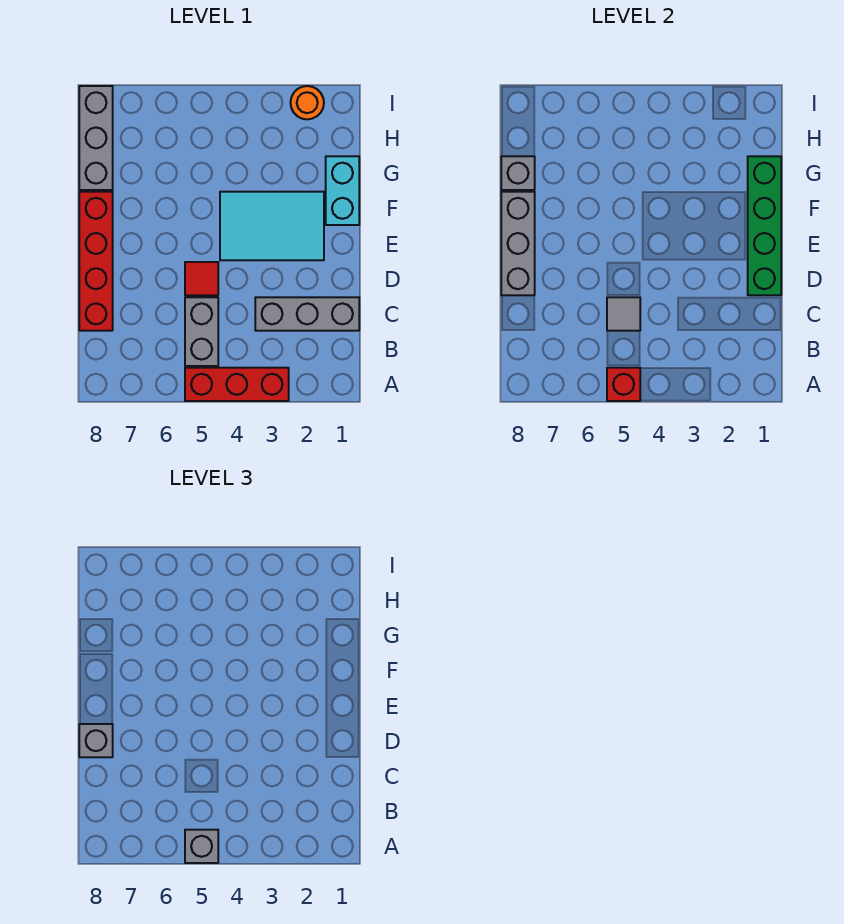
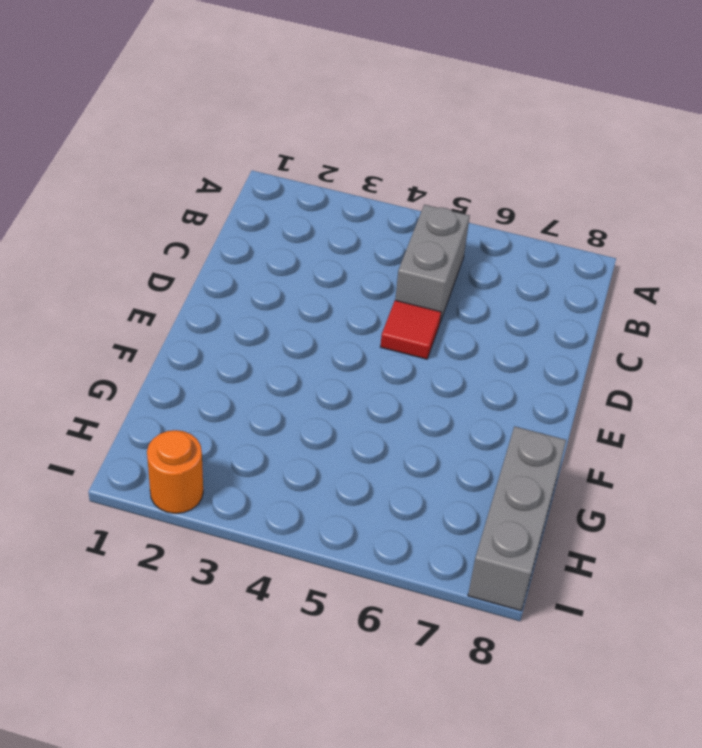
none -> red brick A3:A5 level 1
none -> grey brick C1:C3 level 1
none -> red brick C8:F8 level 1

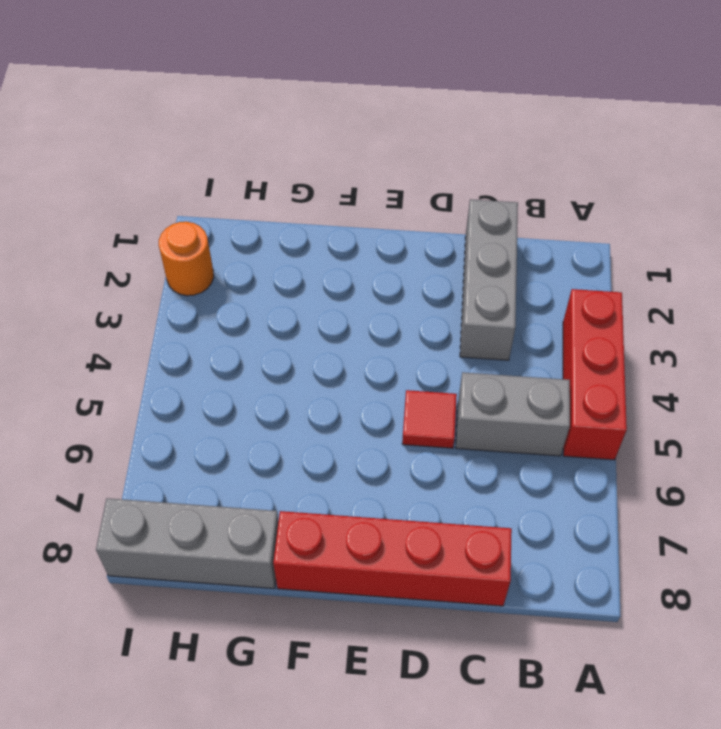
none -> cyan tile E2:F4 level 1
none -> cyan brick F1:G1 level 1
none -> red brick A5 level 2

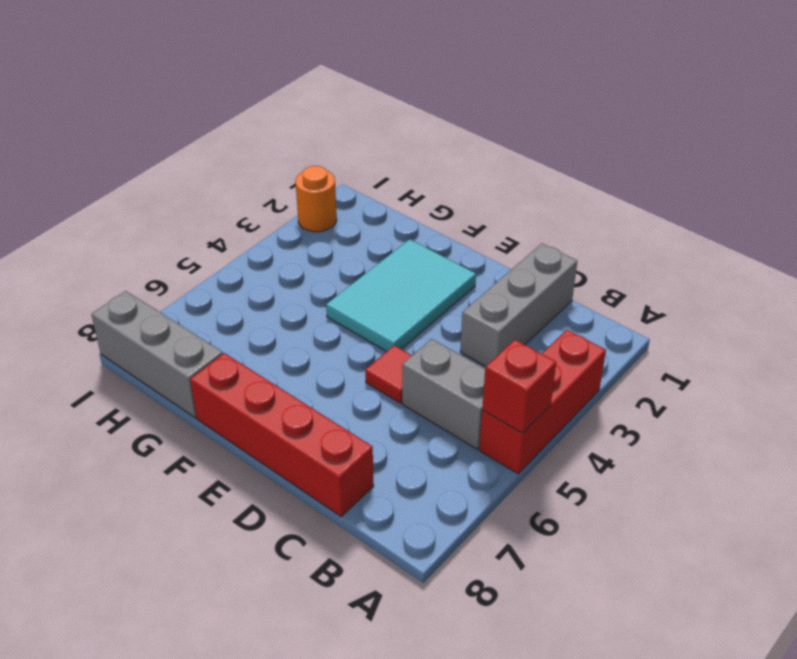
none -> cyan brick F1:G1 level 1
none -> grey tile C5 level 2
none -> green brick D1:G1 level 2

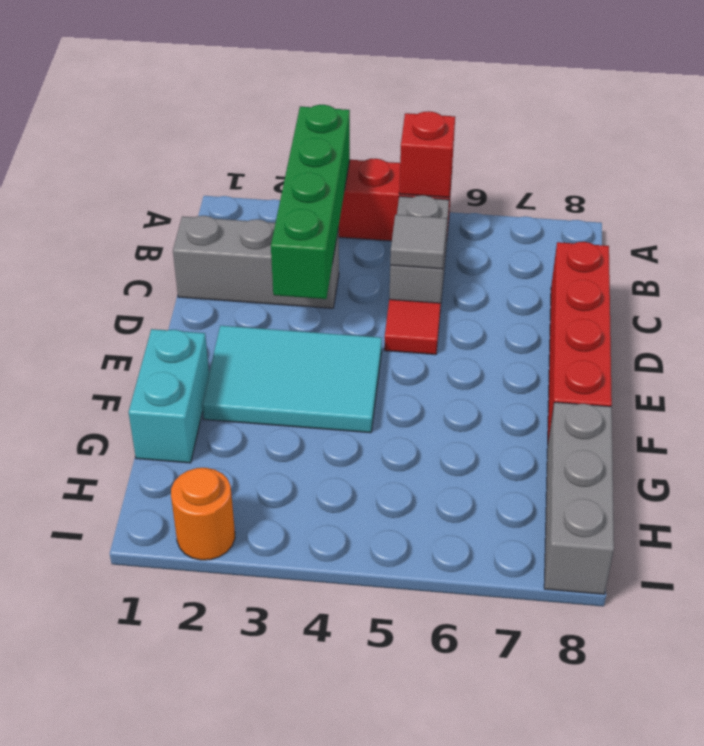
green brick A3:D3 level 2 -> green brick D1:G1 level 2
none -> grey brick D8:F8 level 2
none -> grey brick G8 level 2
none -> grey brick A5 level 3

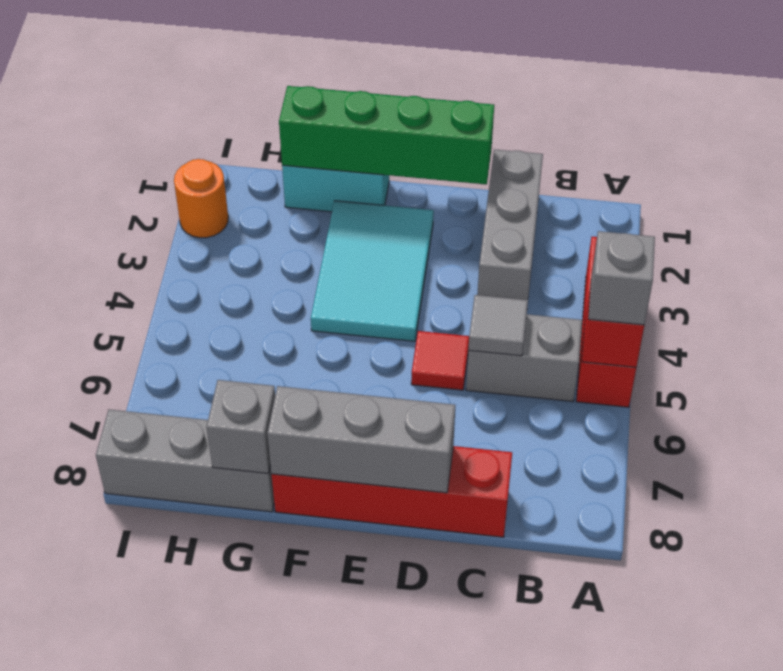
none -> grey brick D8 level 3

